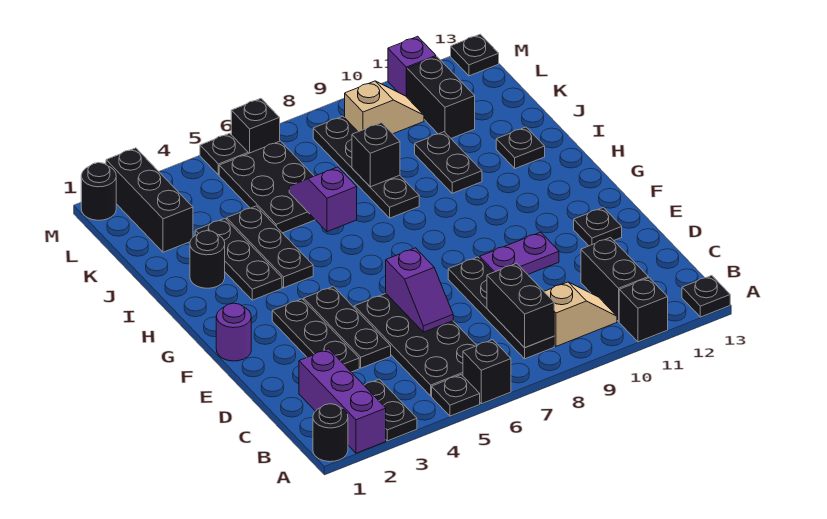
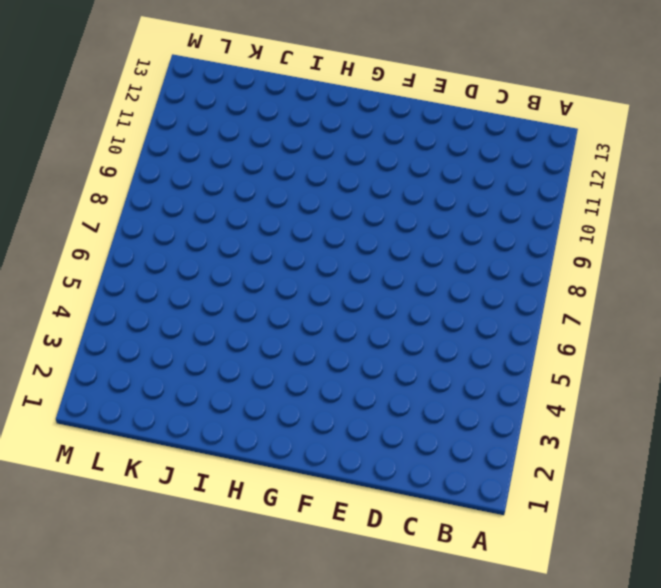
none -> black round brick A1 level 1
none -> purple brick A2:C2 level 1
none -> black plate A3:B3 level 1
none -> black plate A5 level 1

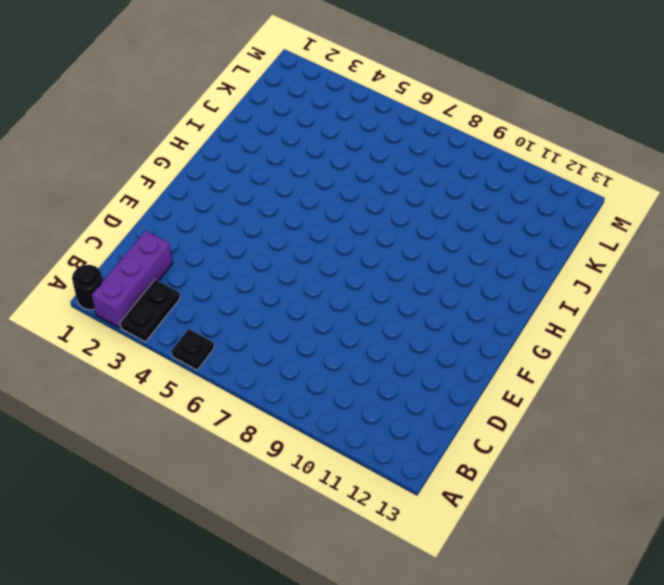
none -> black brick A6 level 1
none -> black brick A11 level 1
none -> black plate A13 level 1
none -> black plate B5:E6 level 1

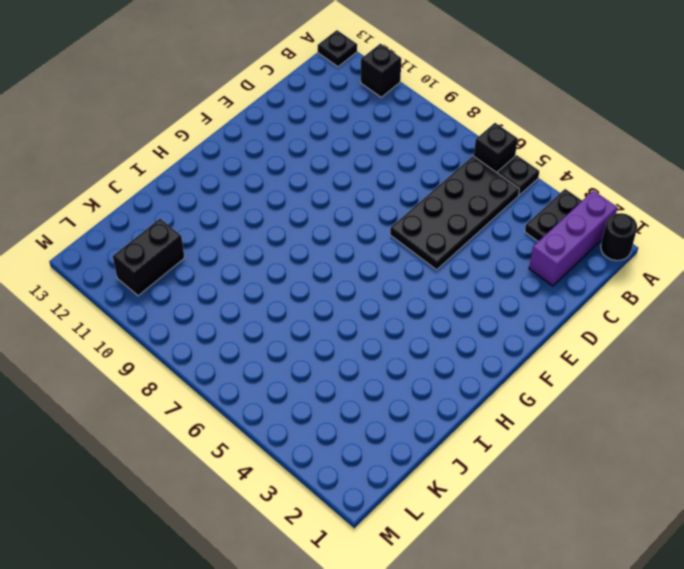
none -> black plate B8:E8 level 1
none -> tan slope B9:B10 level 1 top 9
none -> black brick B11:C11 level 1
none -> black plate D3:F3 level 1

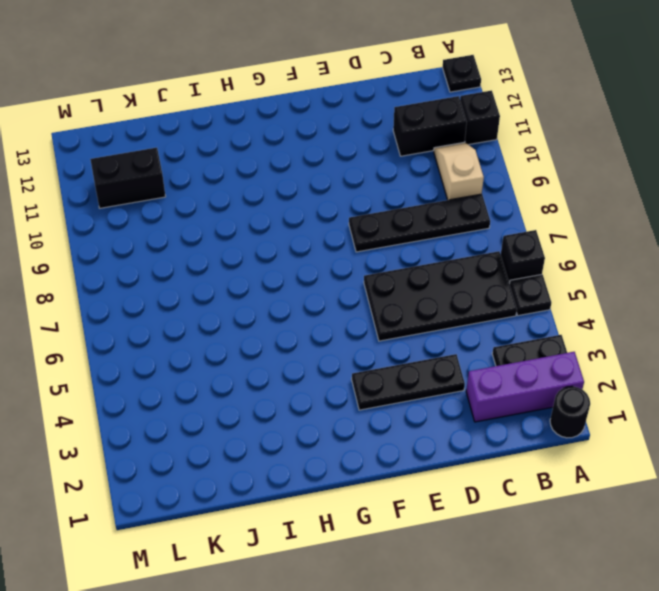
none -> black plate D4:F4 level 1
none -> purple plate E9:E10 level 1
none -> black plate E12 level 1
none -> purple round brick F1 level 1

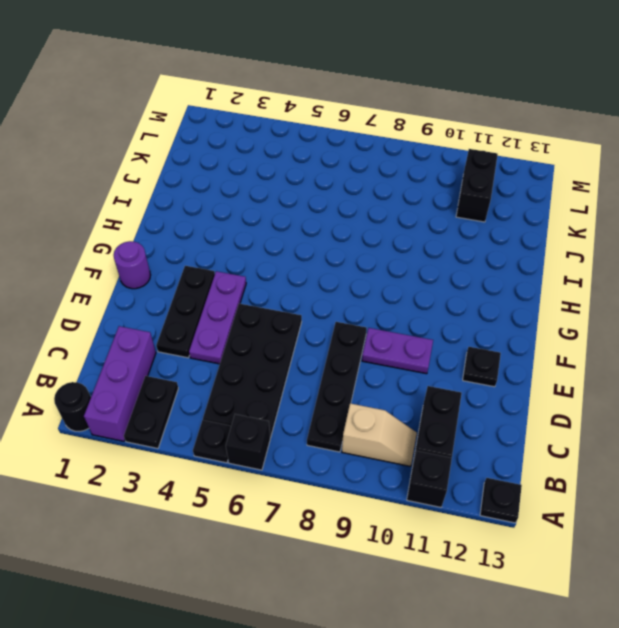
purple plate D4:F4 level 1 -> black plate D4:F4 level 1
none -> black plate H3:J3 level 1
none -> black plate H4:J4 level 1
none -> black round brick I2 level 1
none -> black plate I8:L8 level 1

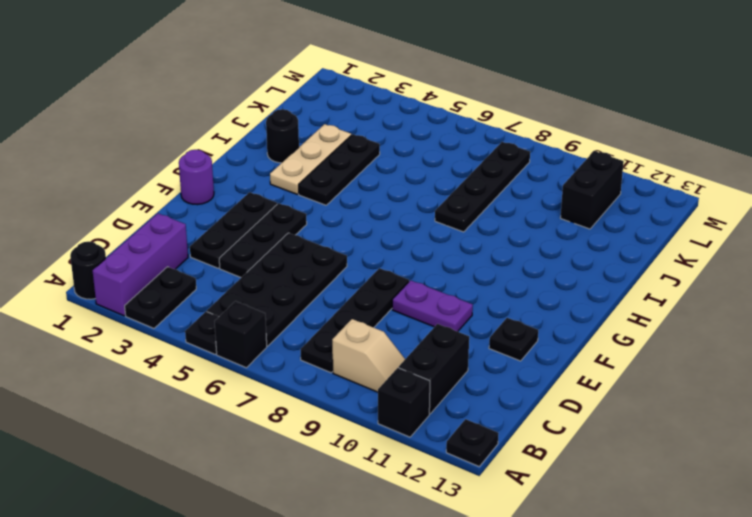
tan plate H3:J3 level 1 -> black plate H3:J3 level 1
none -> black plate I10:J10 level 1
none -> black plate I12 level 1
none -> black plate J5:L6 level 1
none -> black brick K2:M2 level 1

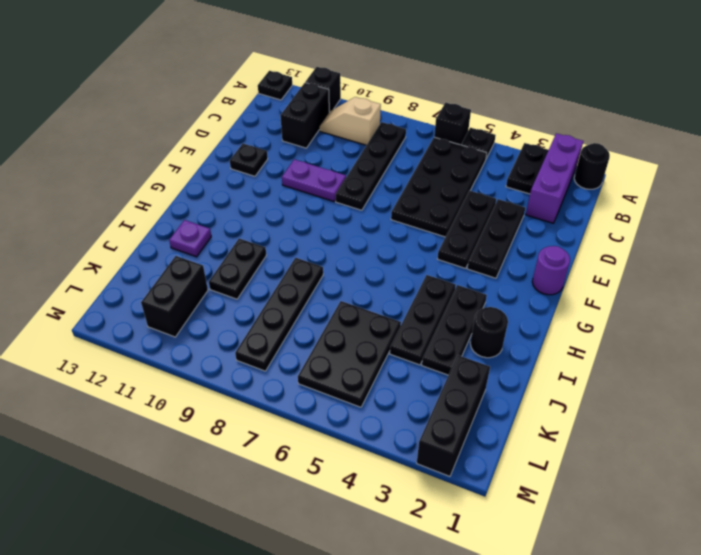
purple plate I12 level 1 -> black plate I12 level 1
none -> tan slope L9:L10 level 1 top 9
none -> black round brick M1 level 1
none -> black plate M5 level 1
none -> black brick M6 level 1

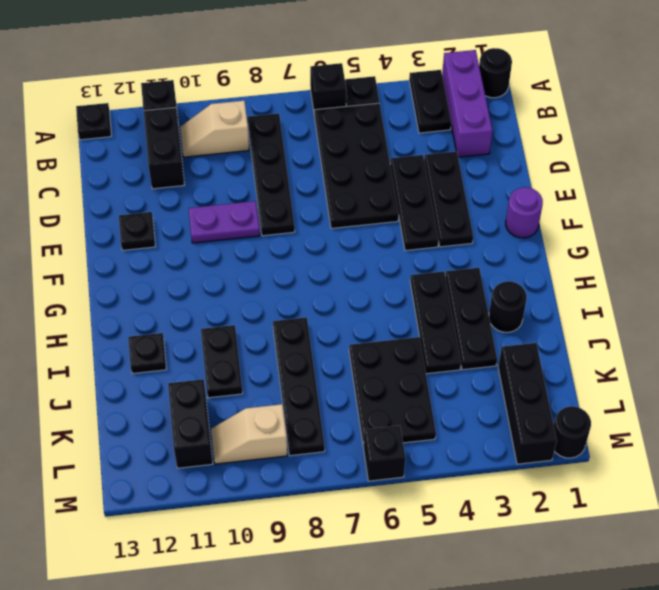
none -> black plate M5 level 1
none -> purple brick M11 level 1
none -> black plate M13 level 1
none -> black brick B8:C8 level 2

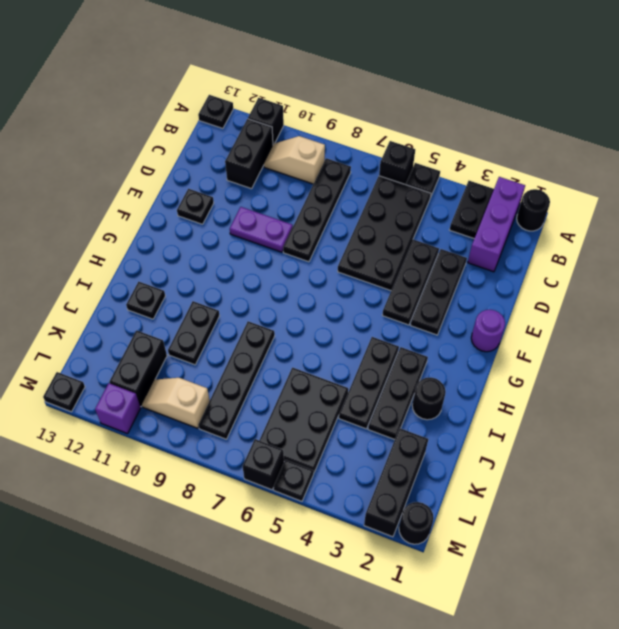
none -> black brick B8:C8 level 2
none -> purple slope D6:E6 level 2 top E
none -> purple slope I6:J6 level 2 top I
none -> black brick J8 level 2

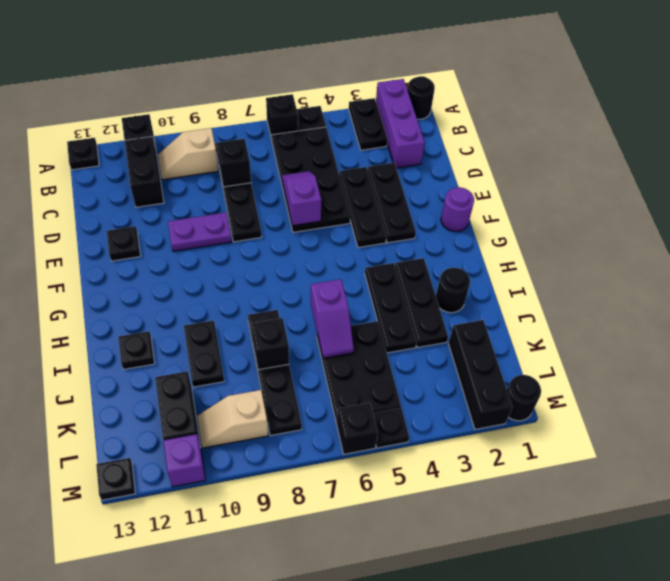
black brick C8 level 2 -> black brick B8:C8 level 2

